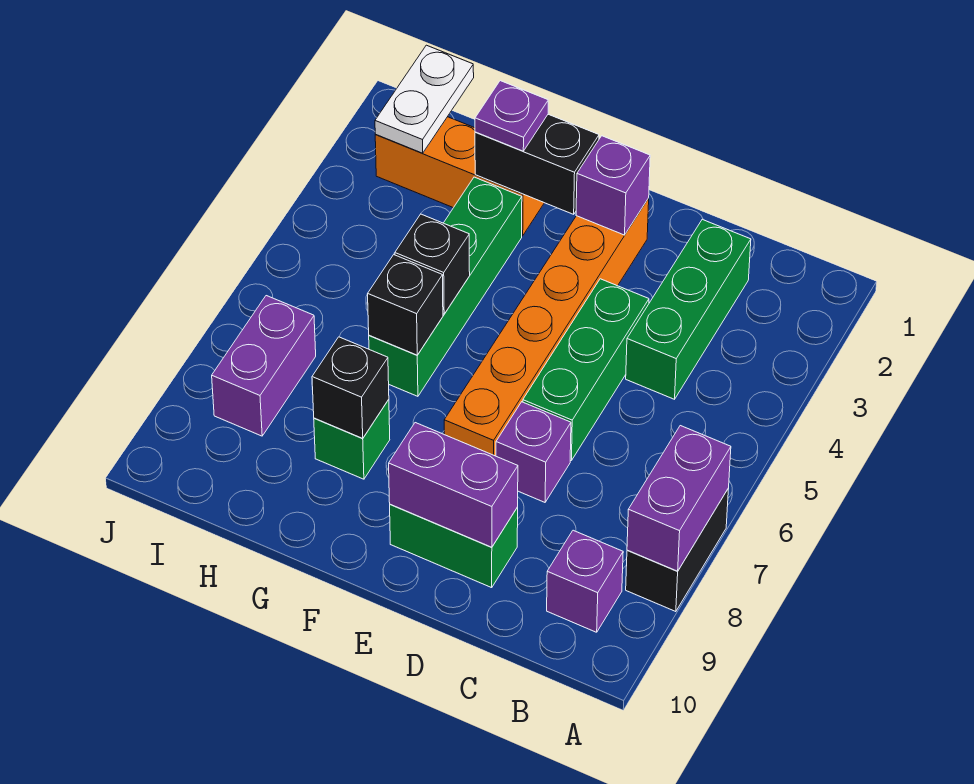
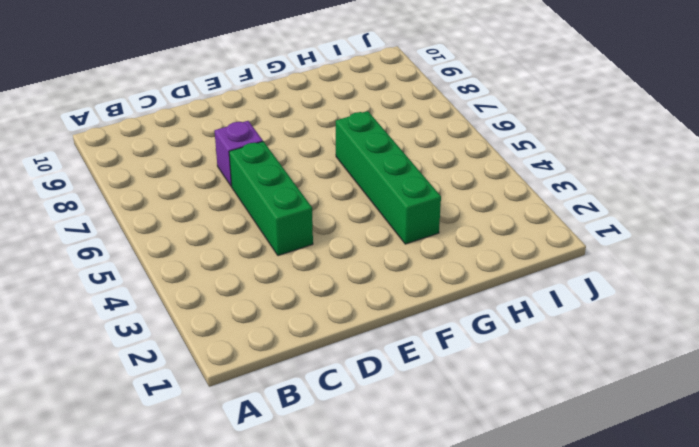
none -> black brick A7:A8 level 1
none -> purple brick B9 level 1
none -> green brick C2:C4 level 1

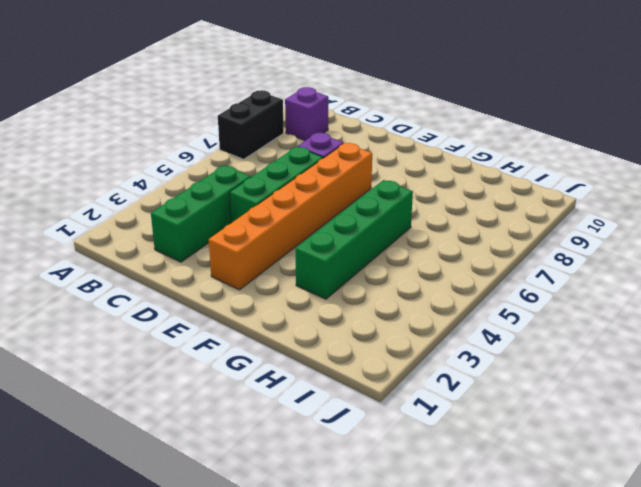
none -> green brick D9:E9 level 1
none -> orange brick G2:I2 level 1
none -> green brick G8 level 1

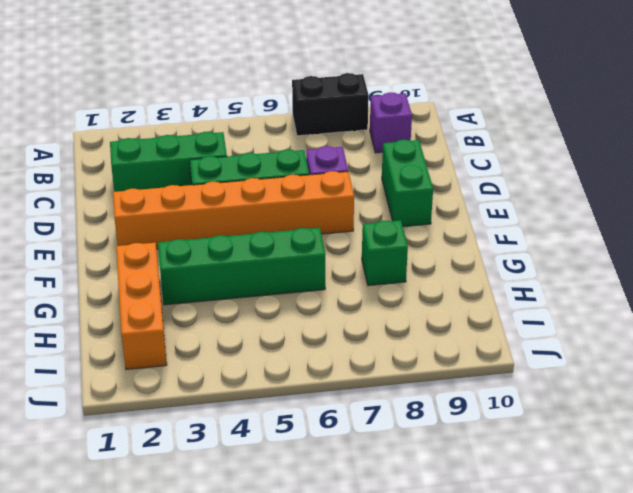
none -> purple brick I7:I8 level 1
none -> purple brick A7:A8 level 2
none -> purple brick D9:E9 level 2

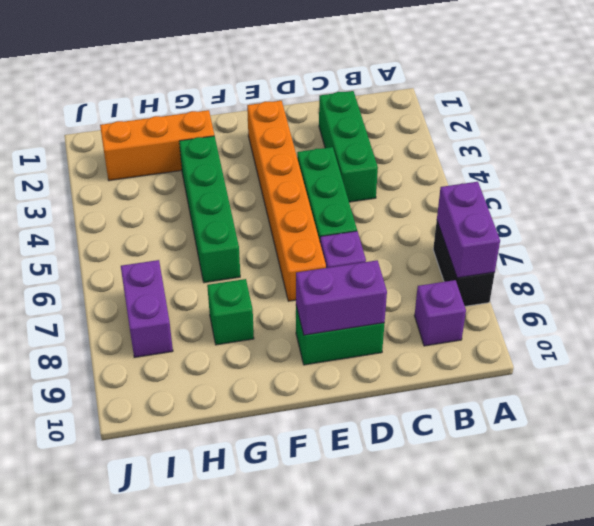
none -> purple brick E2 level 2
none -> black brick F2:G2 level 2
none -> black brick G5 level 2

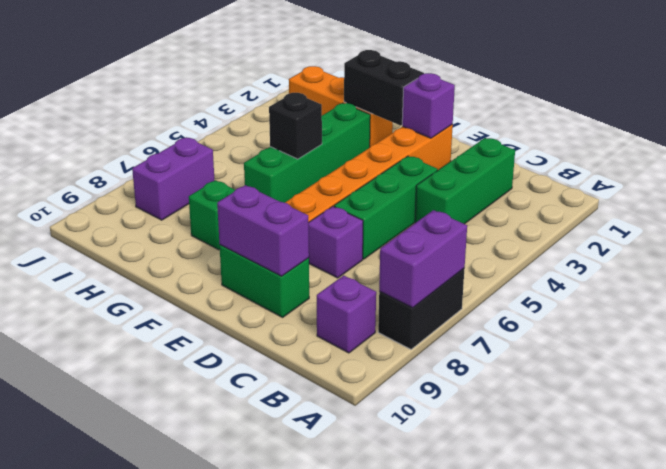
none -> black brick G6 level 2
none -> black brick G8 level 2
none -> white plate I1:I2 level 2

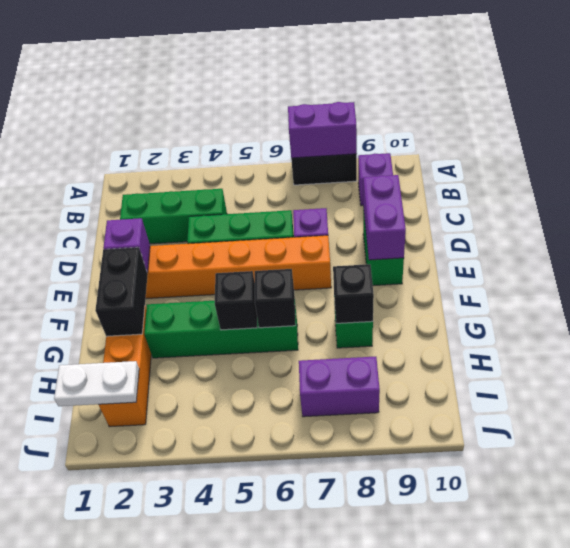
none -> purple plate G2 level 3

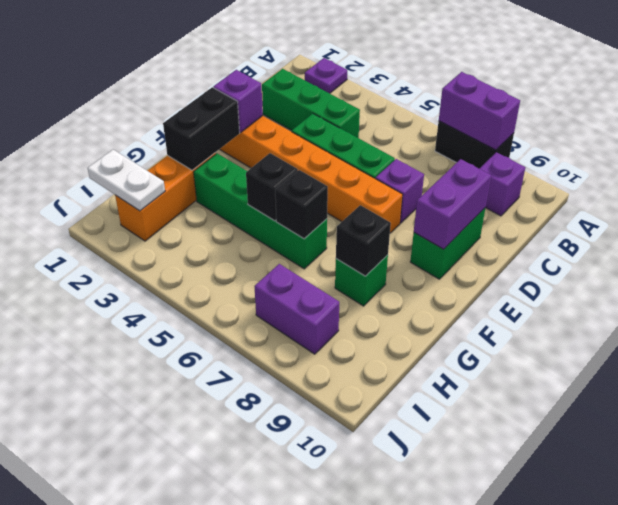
purple plate A2 level 1 -> purple plate G2 level 3

